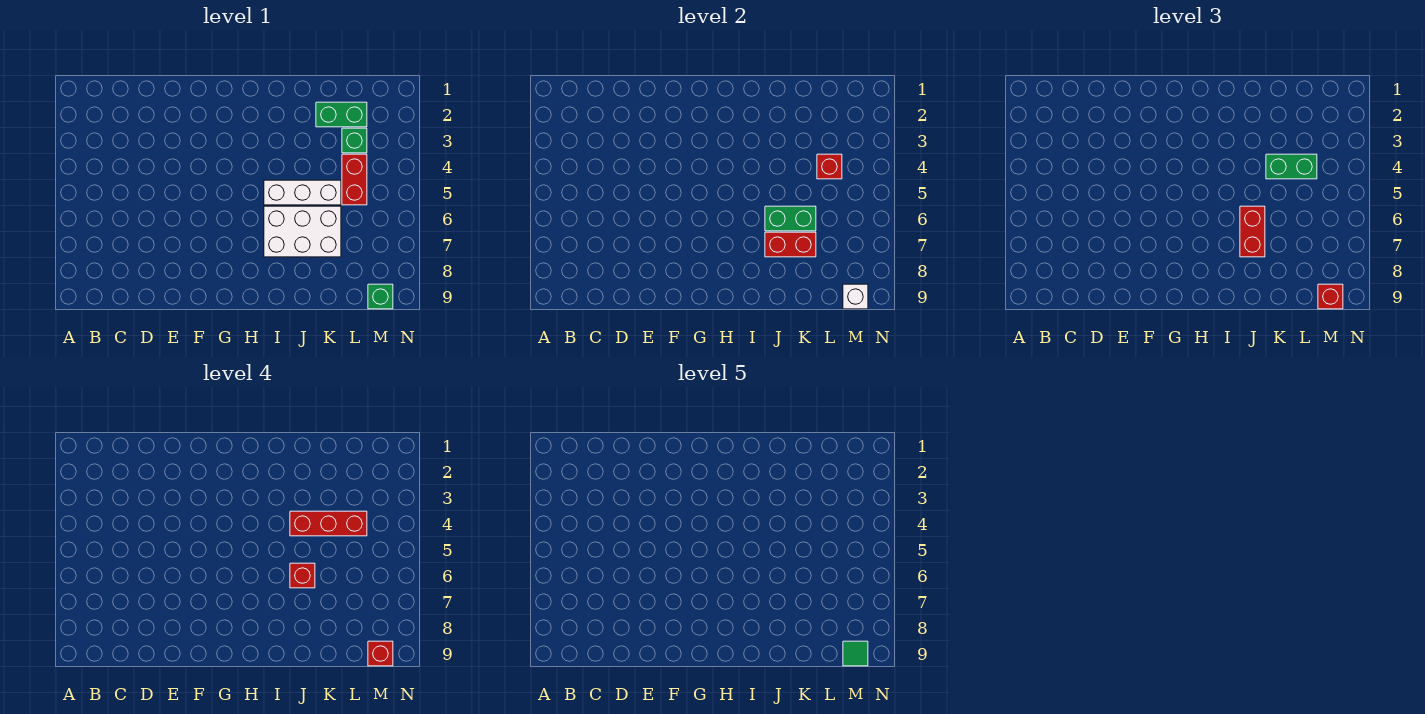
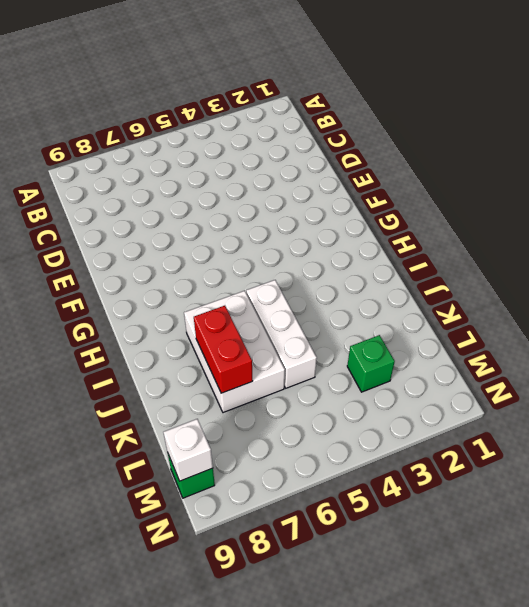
none -> green brick K2:L2 level 1
none -> red brick L4:L5 level 1
none -> green brick J6:K6 level 2

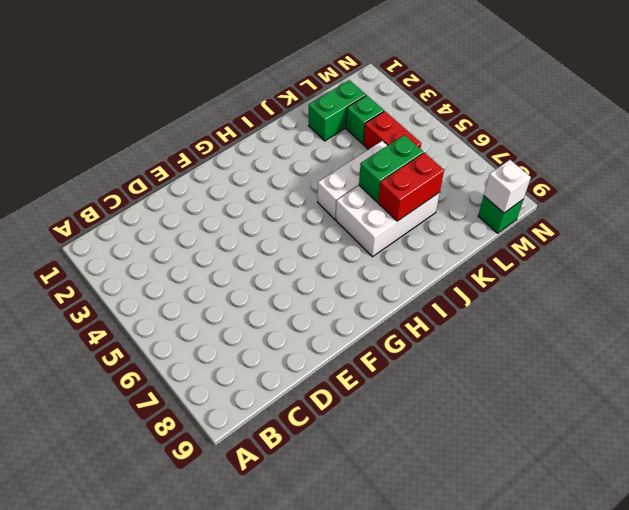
none -> red brick L4 level 2
none -> red brick J6:J7 level 3
none -> green brick K4:L4 level 3

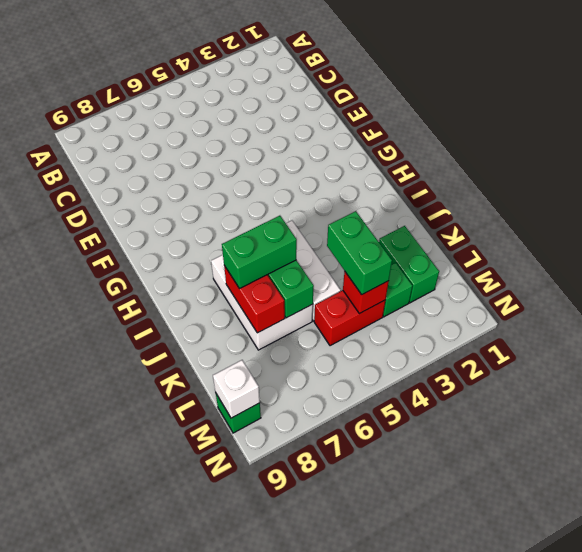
green brick J6:J7 level 3 -> red brick J6:J7 level 3
none -> red brick M9 level 3
none -> red brick J4:L4 level 4
none -> red brick J6 level 4

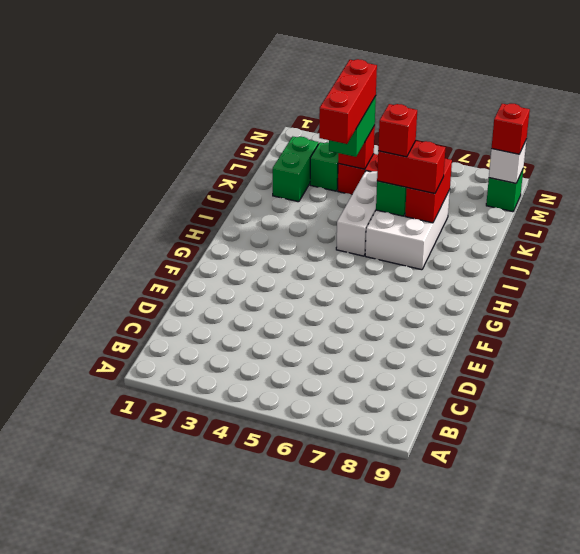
none -> red brick M9 level 4
none -> green tile M9 level 5

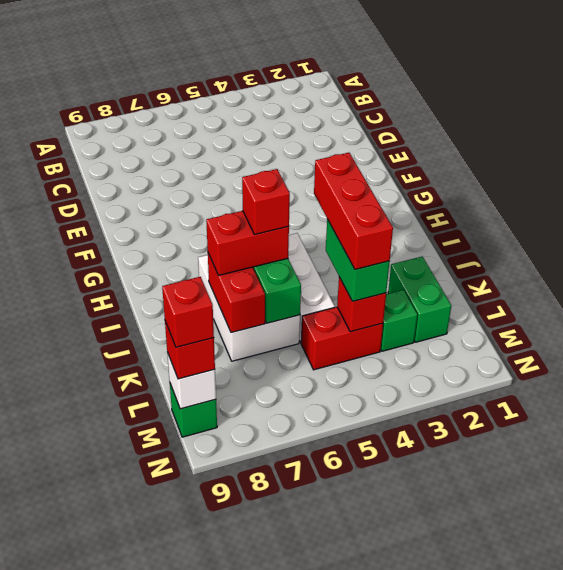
none -> green tile M9 level 5

